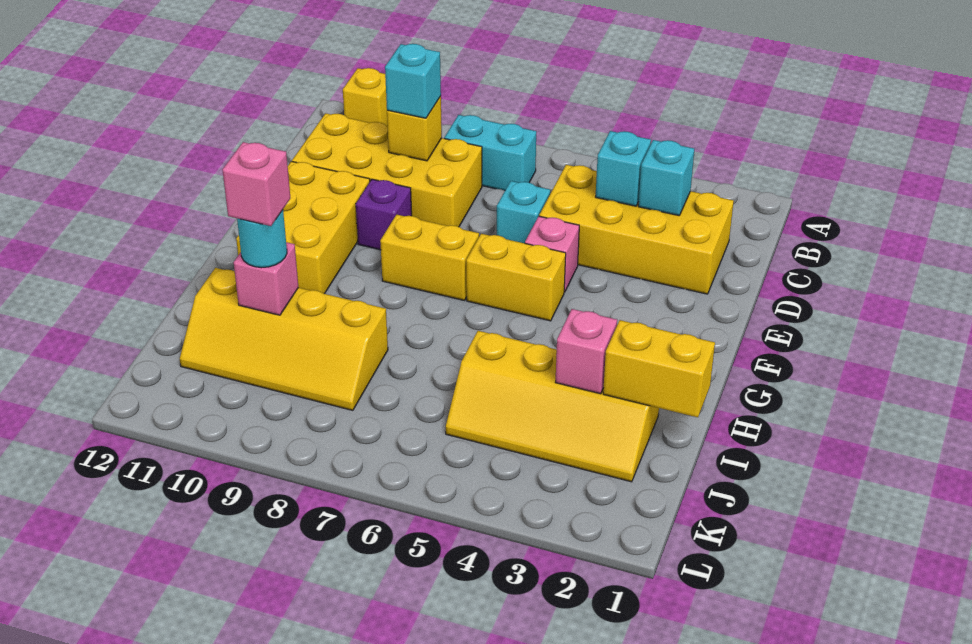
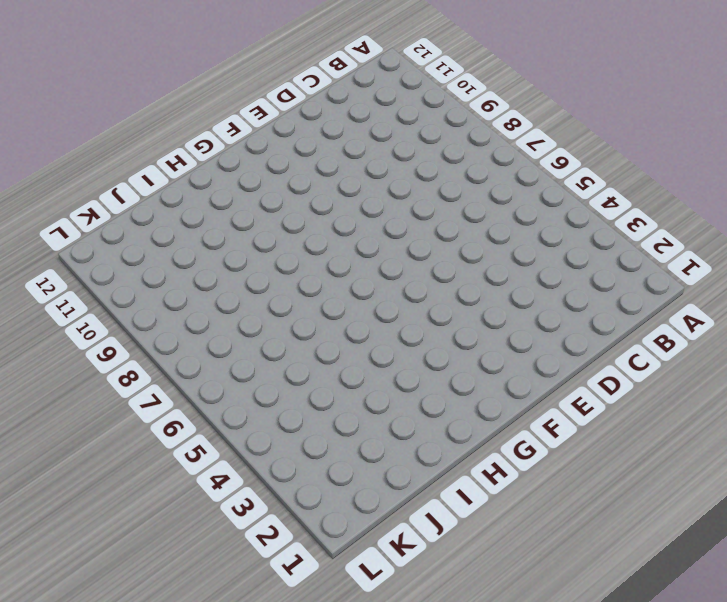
none -> yellow brick A11 level 1
none -> cyan brick B7:B8 level 1
none -> yellow brick C2:D5 level 1

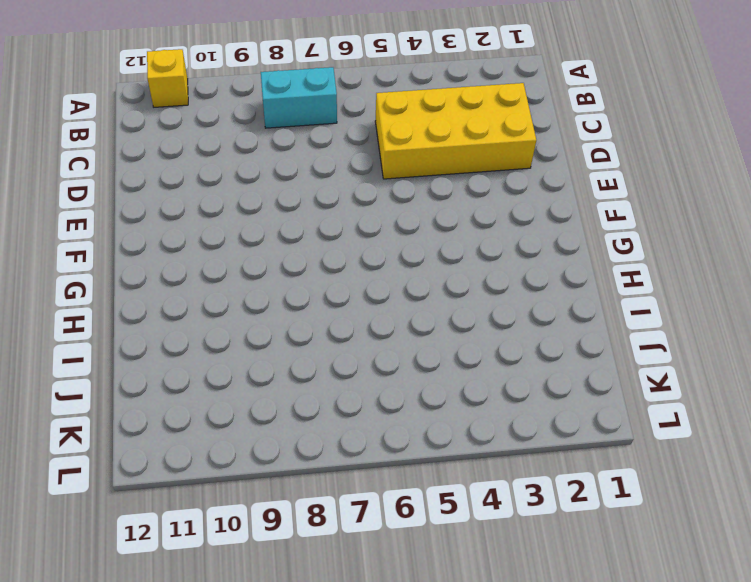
none -> yellow brick C8:D11 level 1
none -> cyan brick D6 level 1
none -> pink brick E5 level 1

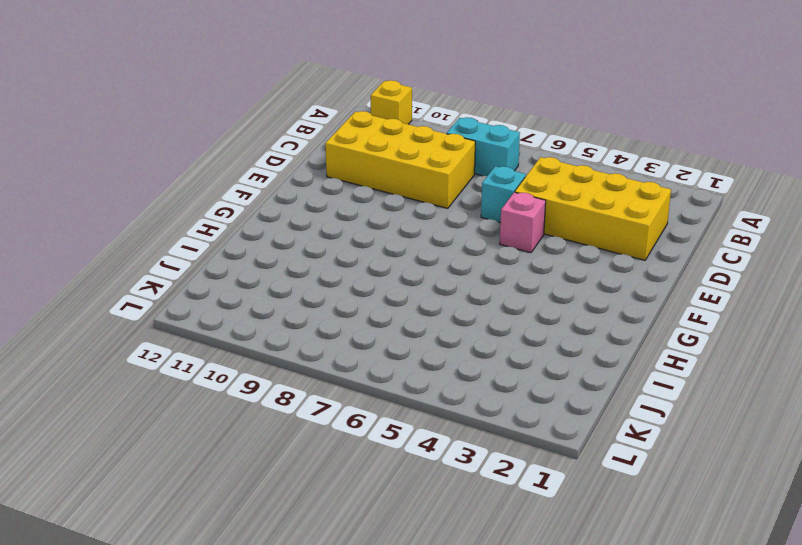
none -> purple brick E9 level 1
none -> yellow brick E10:G11 level 1
none -> yellow brick F5:F6 level 1

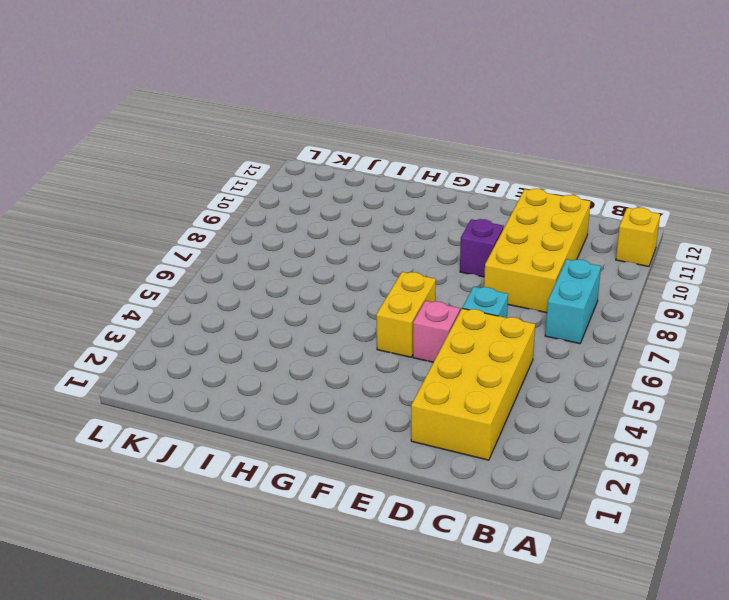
none -> yellow brick E10:G11 level 1
none -> yellow brick F7:F8 level 1
none -> yellow slope I2:J5 level 1 top I

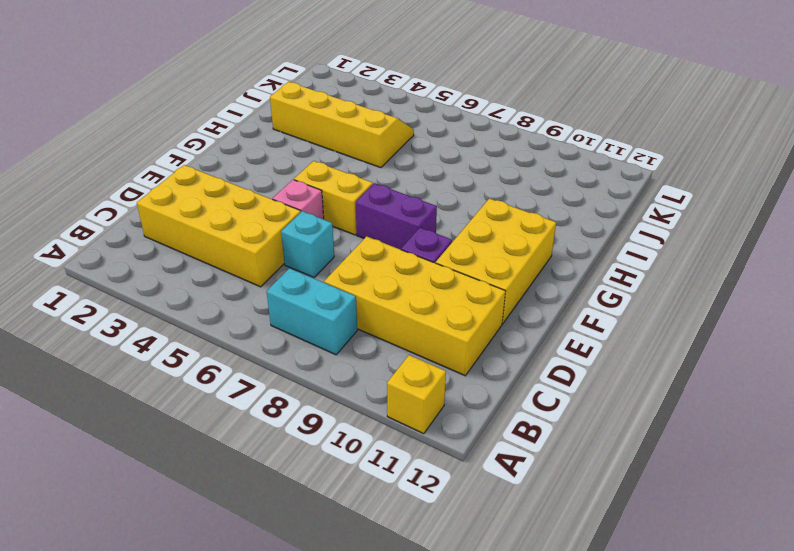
purple brick F7:F8 level 1 -> yellow brick F7:F8 level 1
none -> yellow slope I8:J11 level 1 top I
none -> cyan brick C3 level 2
none -> cyan brick C4 level 2

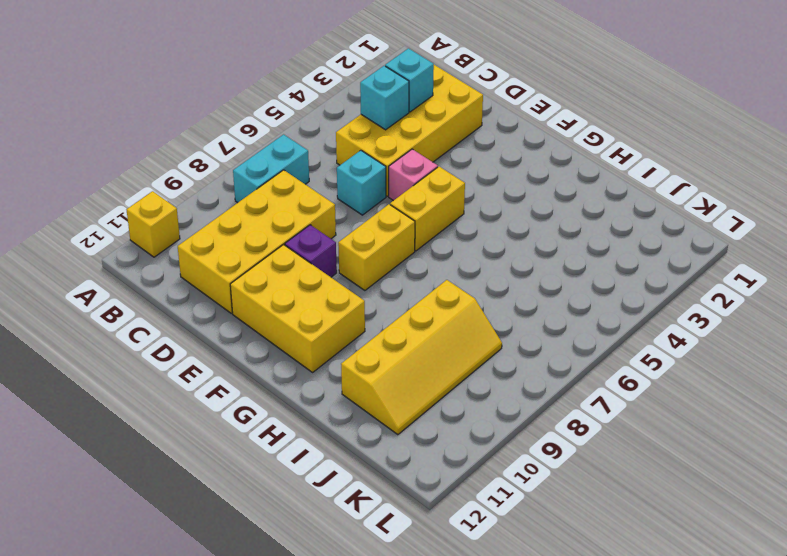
none -> yellow slope I2:J5 level 1 top I
none -> yellow brick C9 level 2
none -> yellow brick I1:I2 level 2

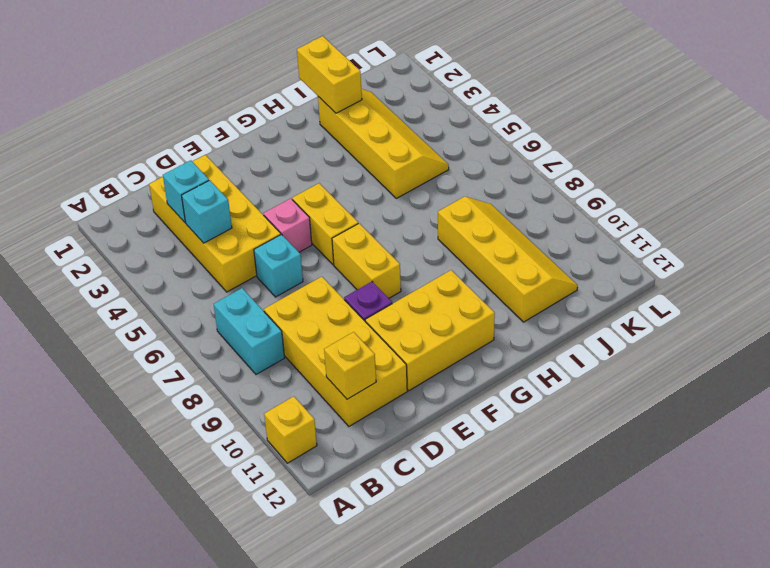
yellow brick C11 level 2 -> yellow brick C9 level 2
none -> pink brick I3 level 2
none -> pink brick I10 level 2
none -> cyan brick C9 level 3

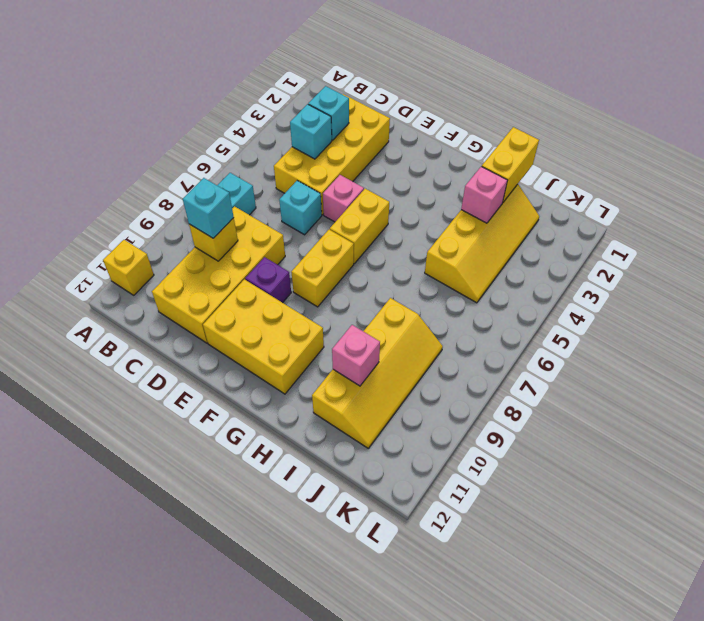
none -> cyan round brick I10 level 3
none -> pink brick I10 level 4

